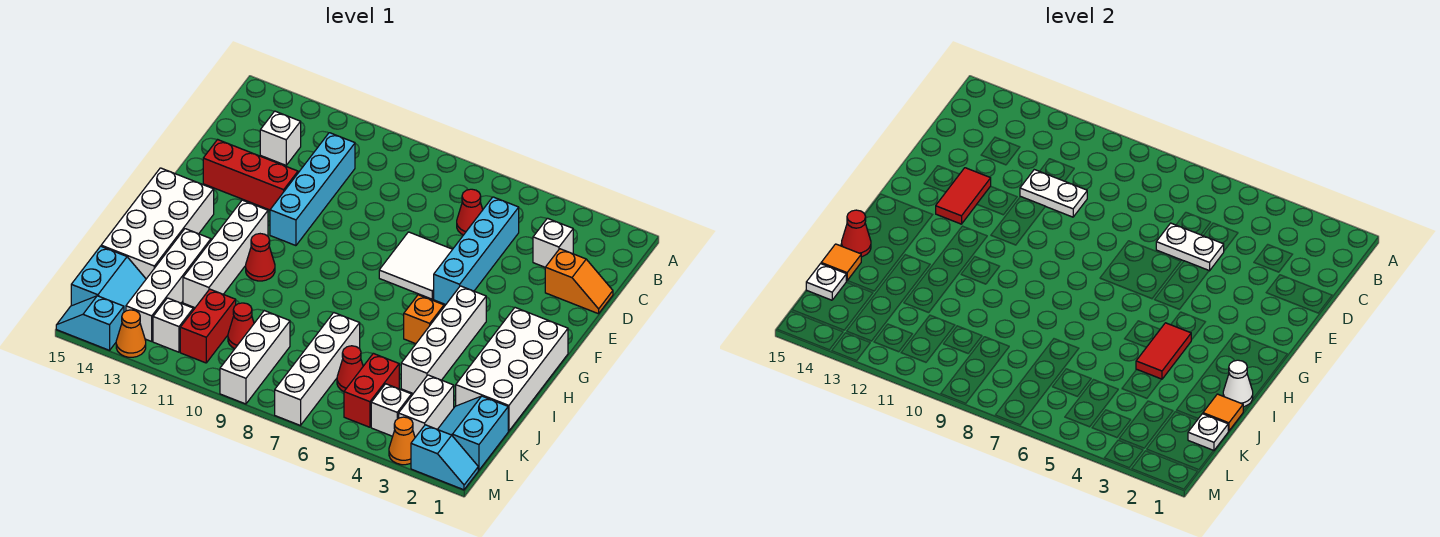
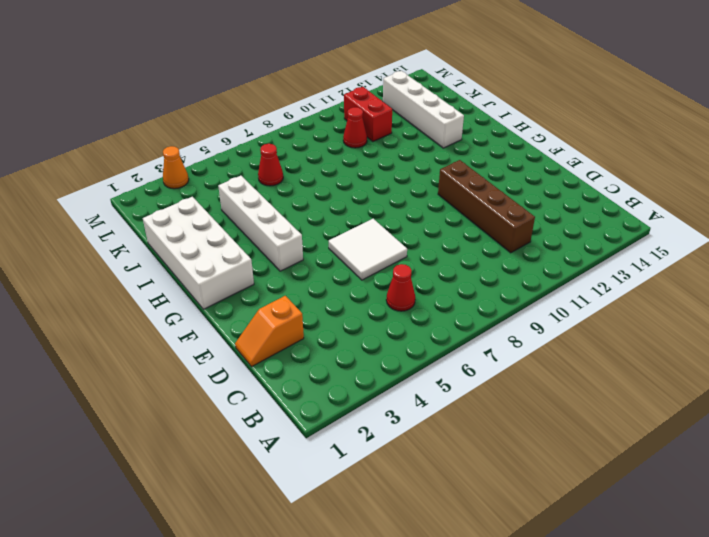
brown brick C11:F11 level 1 -> cyan brick C11:F11 level 1
none -> white brick C3 level 1
none -> cyan brick C5:F5 level 1
none -> white brick C13 level 1
none -> red brick E12:E14 level 1

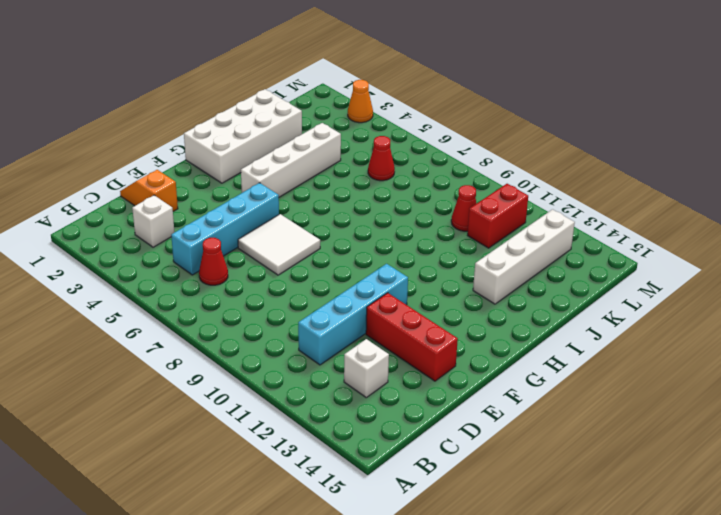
none -> white brick G12:J12 level 1
none -> white brick G14:J15 level 1
none -> orange brick H5 level 1
none -> red cone H11 level 1

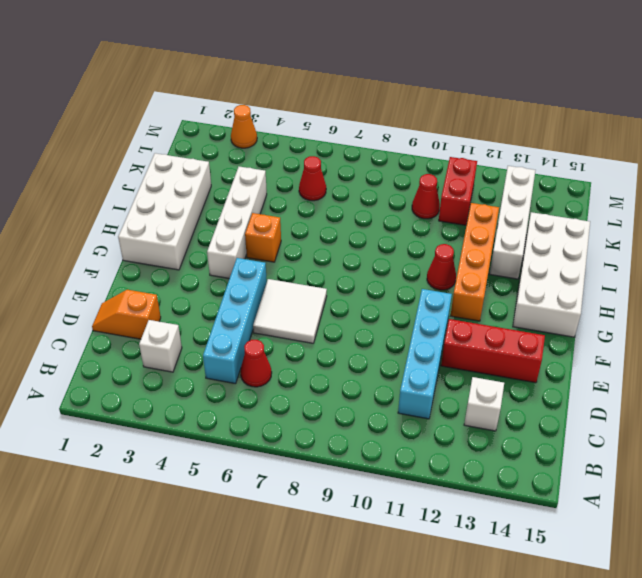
orange brick G12:J12 level 1 -> white brick G12:J12 level 1
none -> white brick J7:M7 level 1
none -> cyan slope K1:L2 level 1 top 1
none -> white brick K3:L3 level 1
none -> red brick K5:L5 level 1

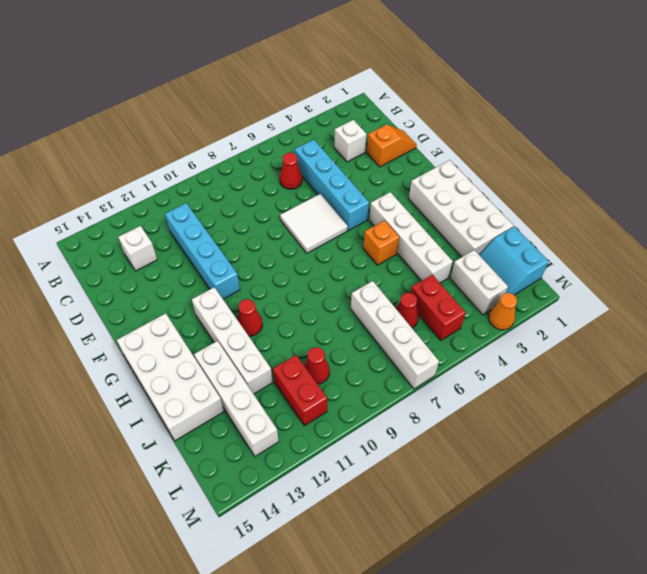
none -> red brick E12:E14 level 1
none -> white brick K9:M9 level 1
none -> cyan slope K14:L15 level 1 top 15
none -> white brick L4 level 1

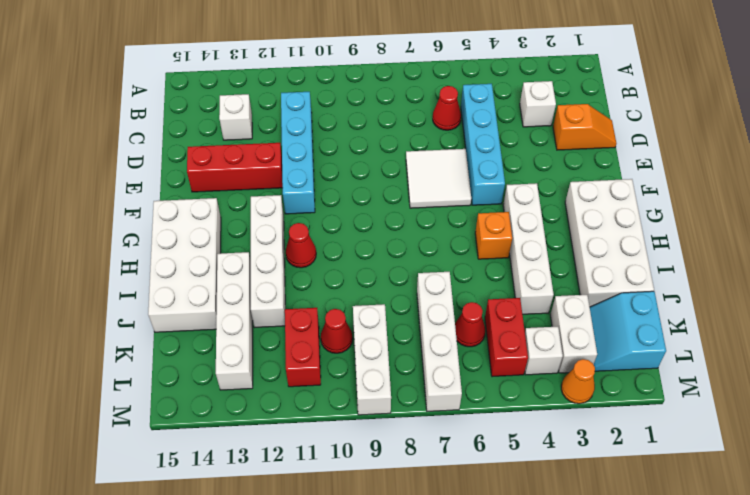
none -> cyan slope K14:L15 level 1 top 15
none -> white brick L12 level 1
none -> cyan slope M1:M2 level 1 top 2
none -> orange cone M13 level 1

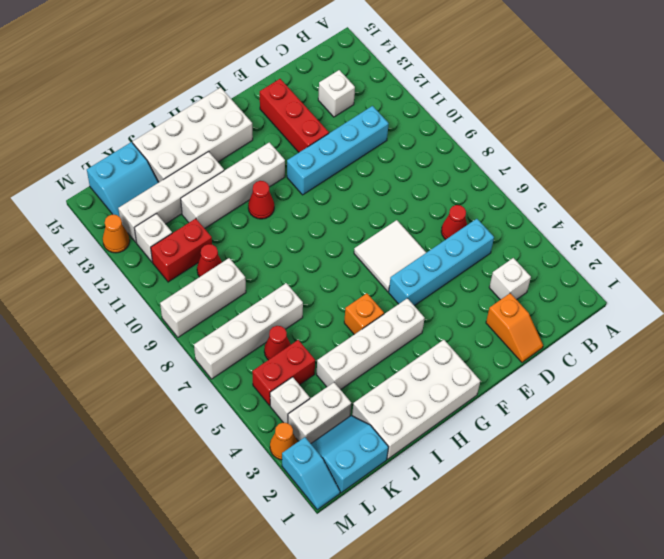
none -> cyan slope M14:M15 level 1 top 14
none -> white plate D5:D6 level 2
none -> white plate D10:D11 level 2
none -> red tile E13:F13 level 2

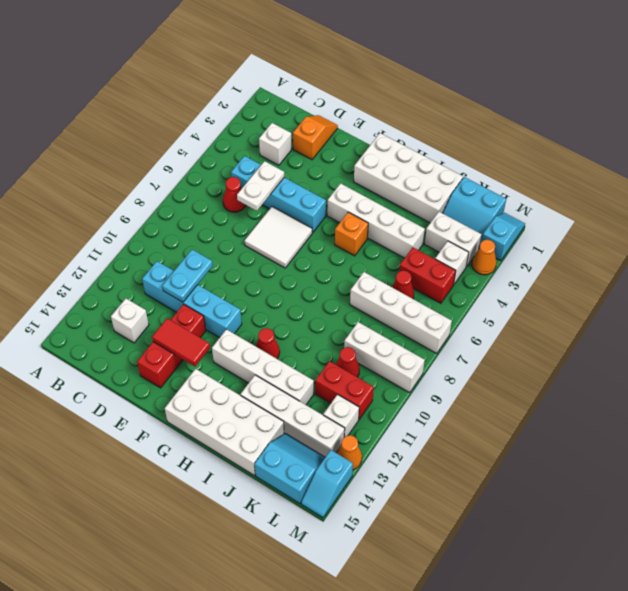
cyan plate D10:D11 level 2 -> white plate D10:D11 level 2
none -> red tile H4:I4 level 2
none -> white cone I1 level 2
none -> red cone I15 level 2
none -> orange tile J1 level 2

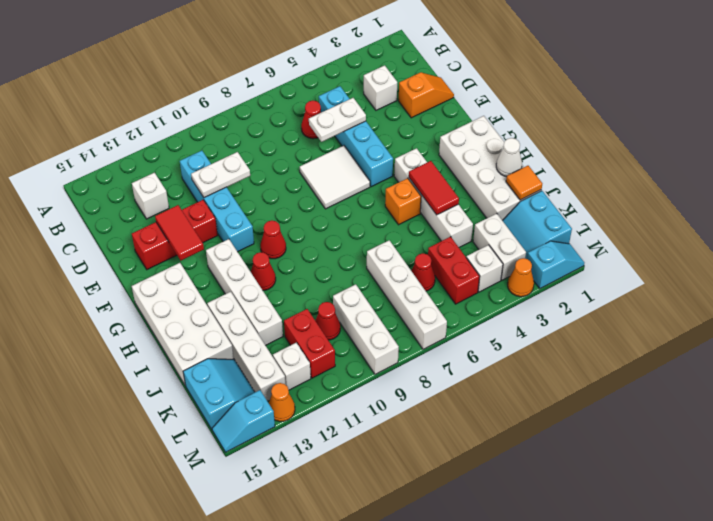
red cone G10 level 1 -> red cone I15 level 2
none -> orange tile J15 level 2
none -> white plate K1 level 2
none -> white plate K15 level 2

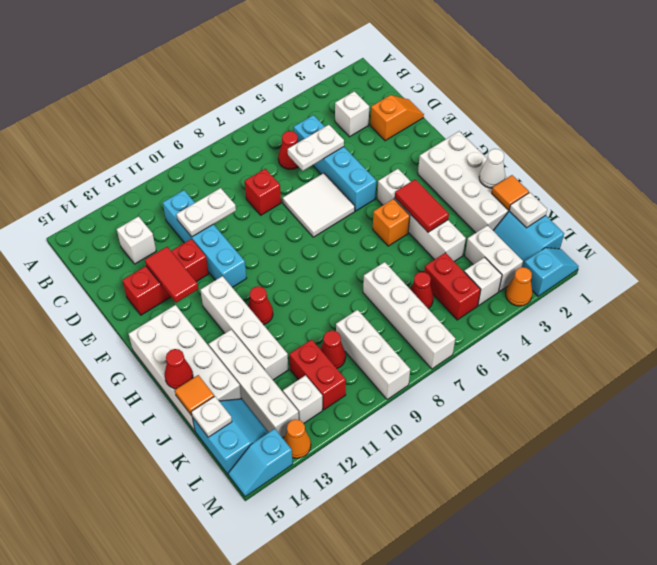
red brick D8 level 1 -> none

